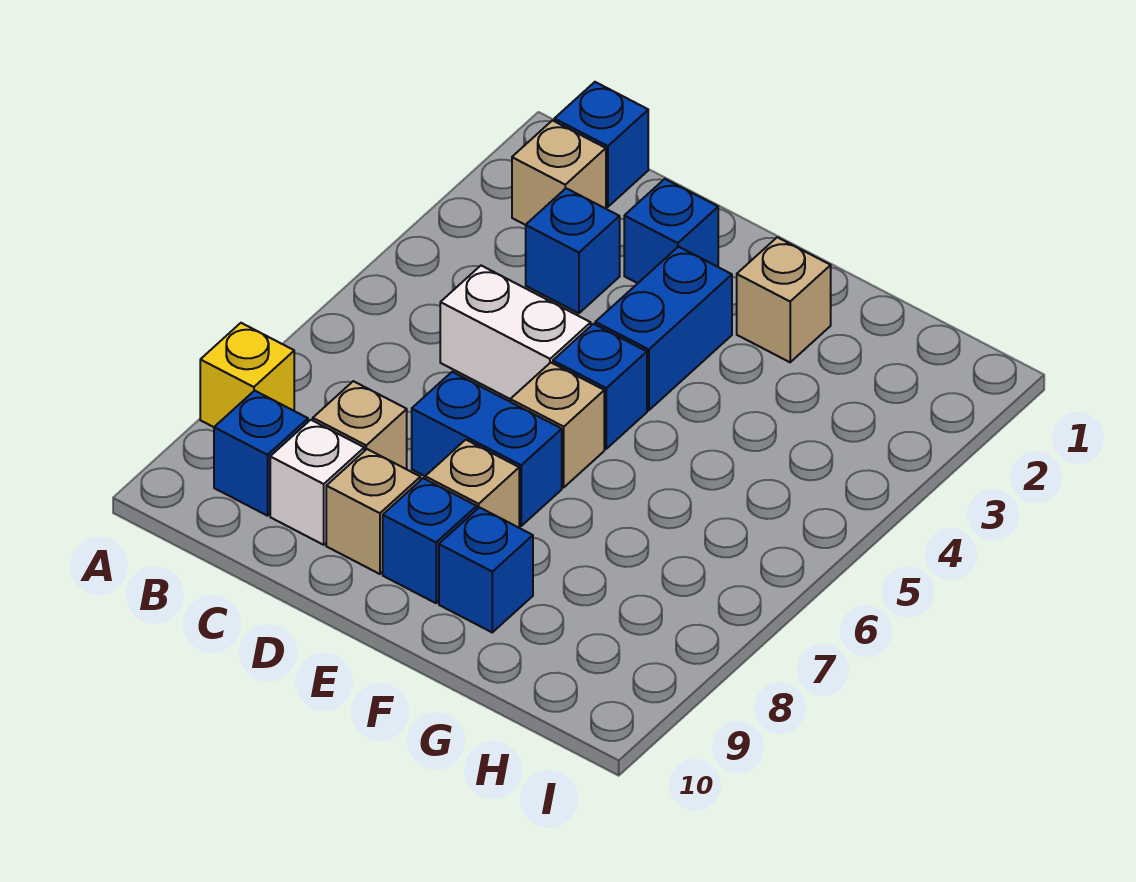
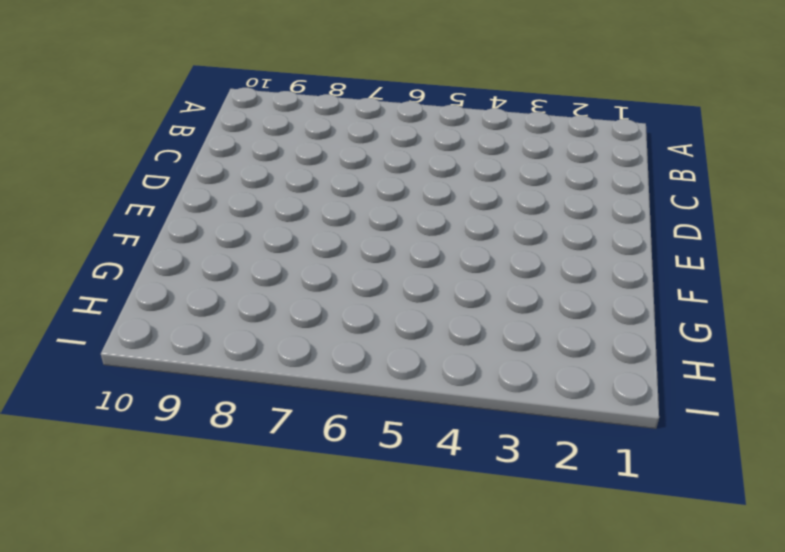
none -> yellow brick A8 level 1
none -> blue brick B1 level 1
none -> tan brick B2 level 1

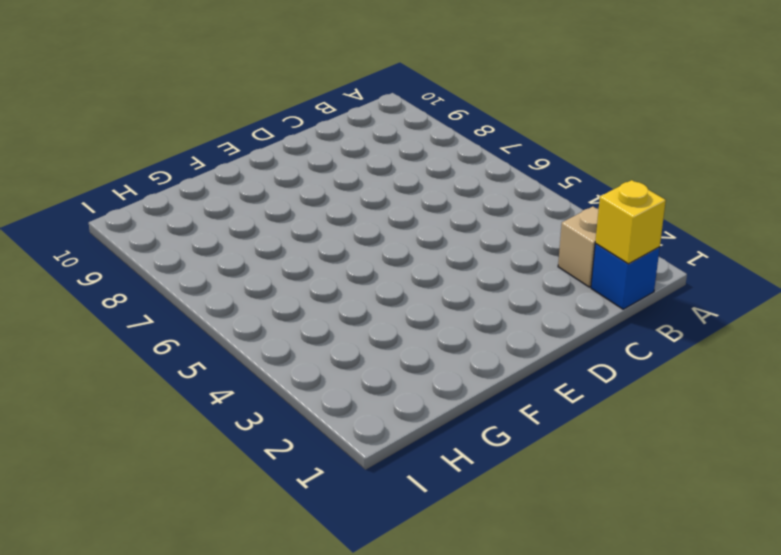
yellow brick B1 level 2 -> yellow brick A8 level 1
none -> blue brick B9 level 1
none -> blue brick C3 level 1
none -> white brick C5:D5 level 1

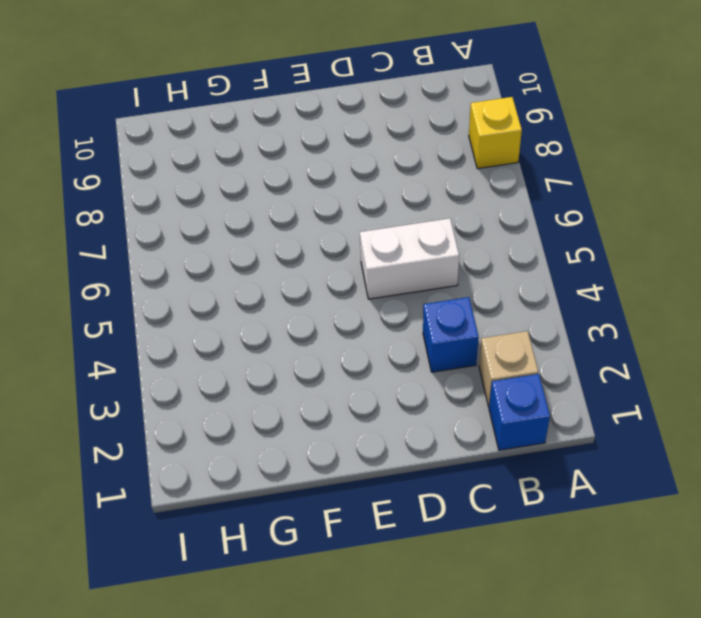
none -> blue brick B9 level 1
none -> tan brick C8 level 1
none -> white brick C9 level 1

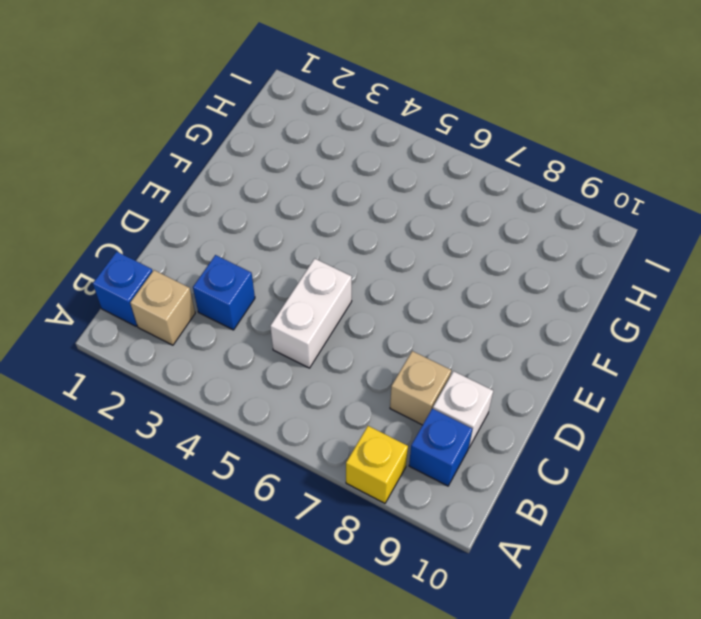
none -> blue brick D2 level 1
none -> blue brick D7:E7 level 1
none -> tan brick D9 level 1

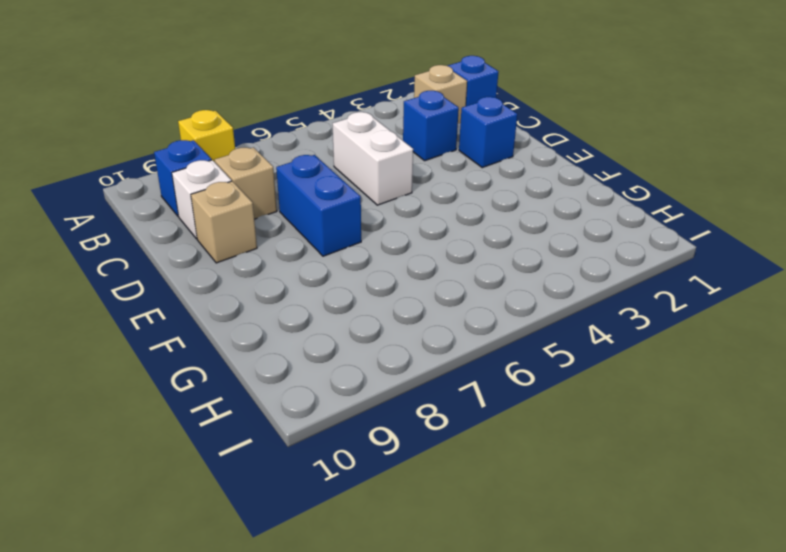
none -> blue brick E3:E4 level 1
none -> blue brick E5 level 1
none -> tan brick E6 level 1

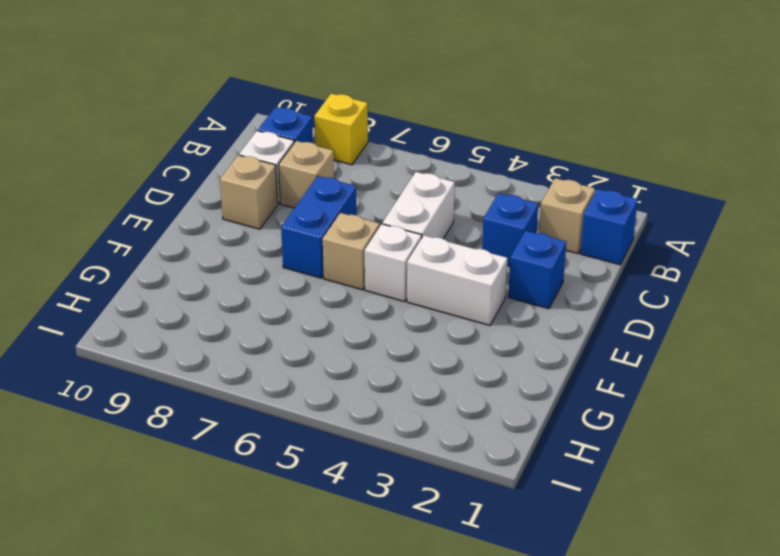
white brick E3:E4 level 1 -> blue brick E3:E4 level 1
white brick E5 level 1 -> blue brick E5 level 1
none -> tan brick E8 level 1
none -> blue brick E9 level 1
none -> tan brick F2 level 1

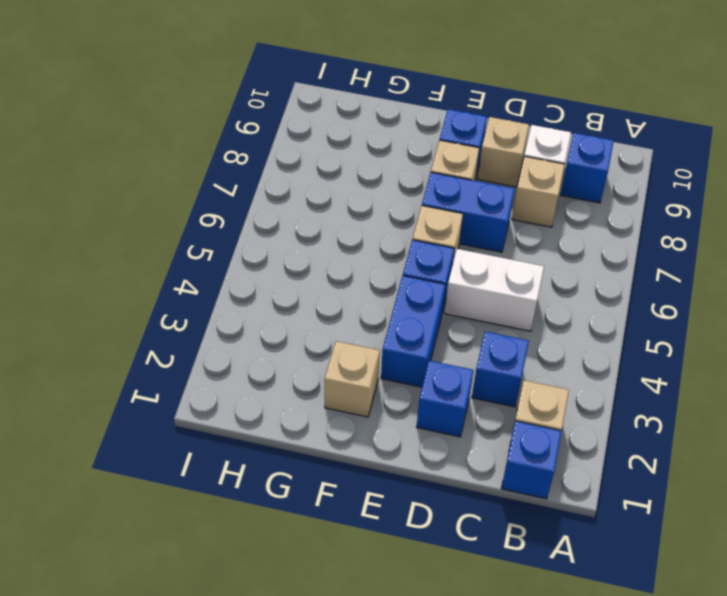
none -> yellow brick A8 level 1
none -> blue brick F9 level 1

